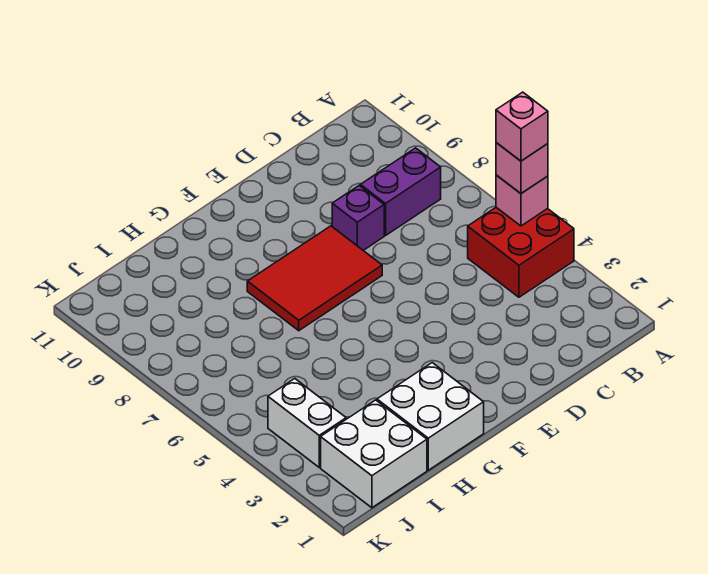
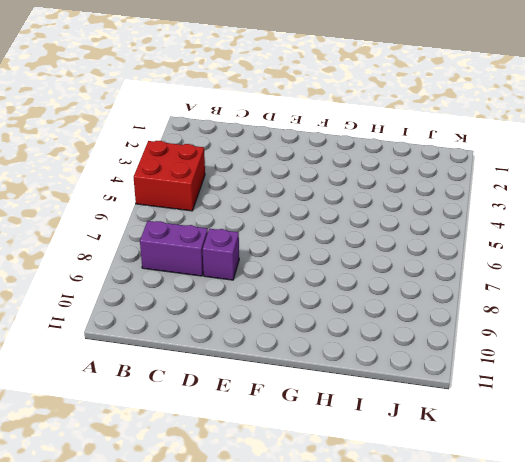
none -> red tile E7:G8 level 1
none -> white brick G1:H2 level 1

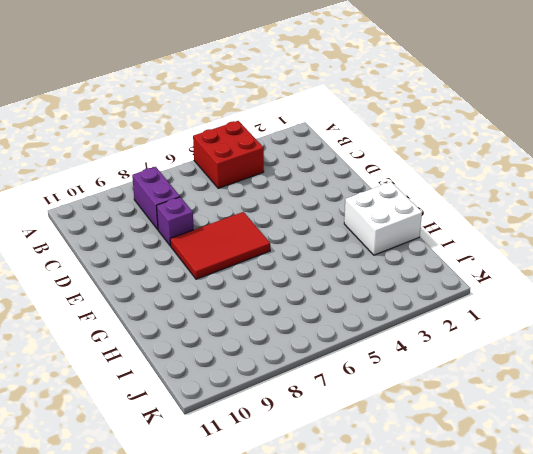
red tile E6:F8 level 1 -> red tile E7:G8 level 1
none -> white brick I1:J2 level 1
none -> white brick J3:J4 level 1

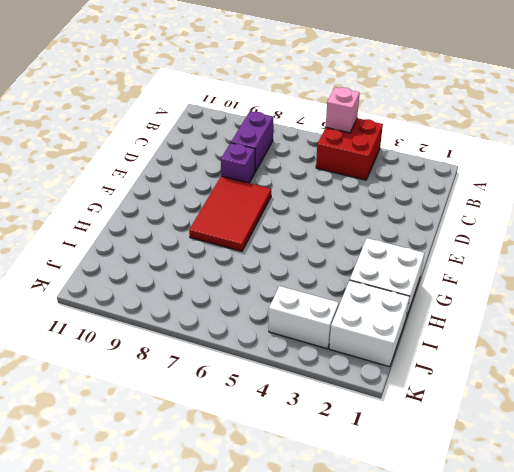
none -> pink brick A5 level 3
none -> pink brick A5 level 4

